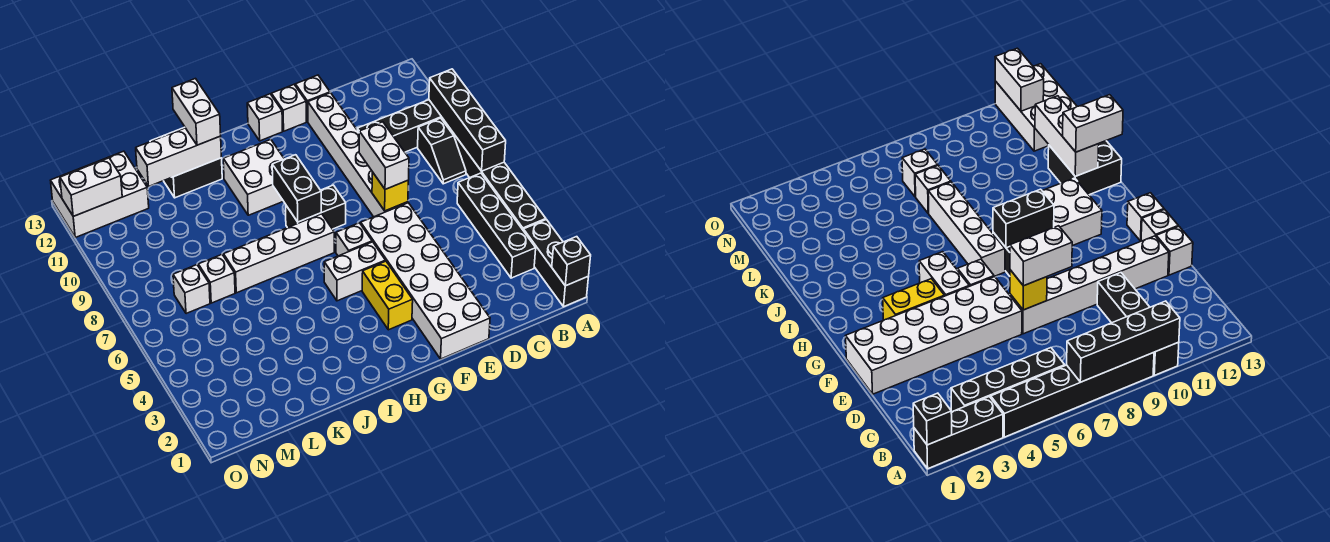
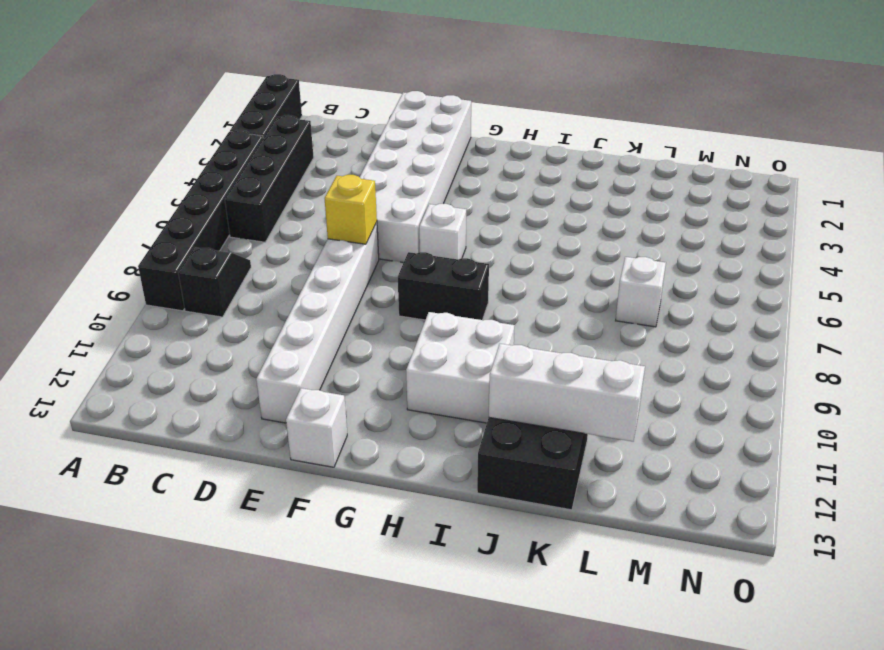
none -> black brick A10:D10 level 1
none -> white brick E13 level 1
none -> yellow brick G3:G4 level 1

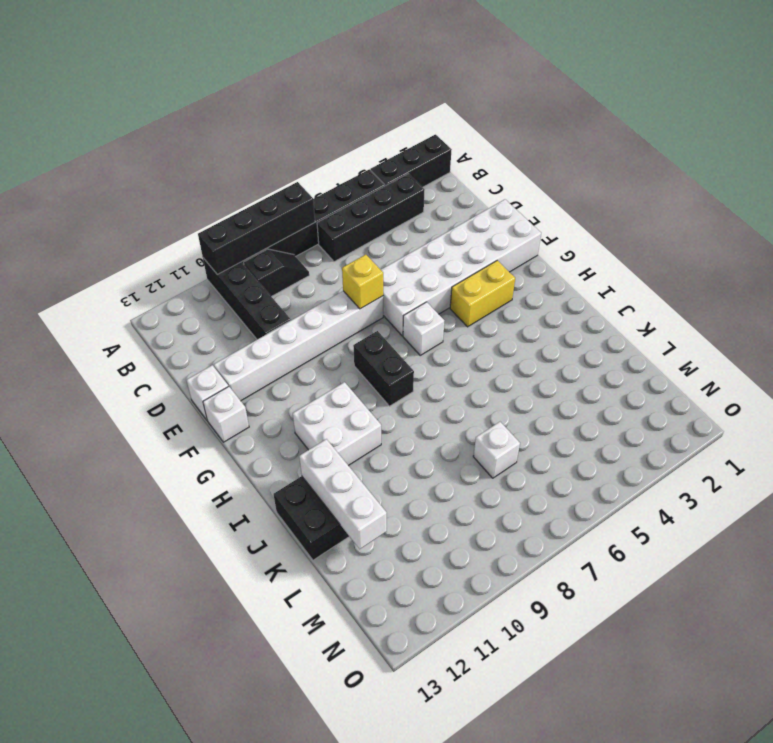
none -> white brick G5:H5 level 1
none -> white brick G13 level 1
none -> white brick H7:K7 level 1

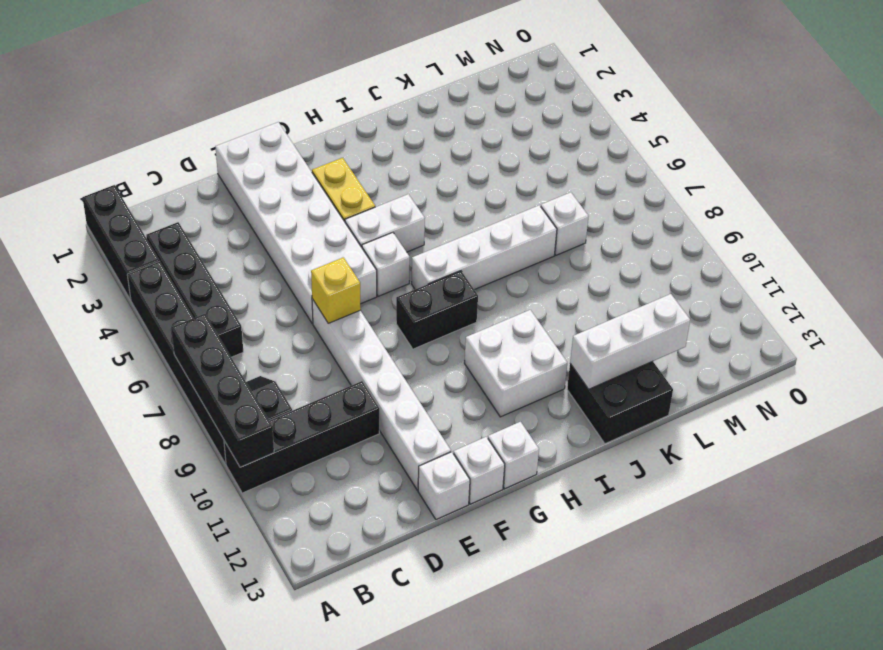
none -> white brick M7 level 1
none -> white brick M12:O13 level 1
none -> black brick A1 level 2

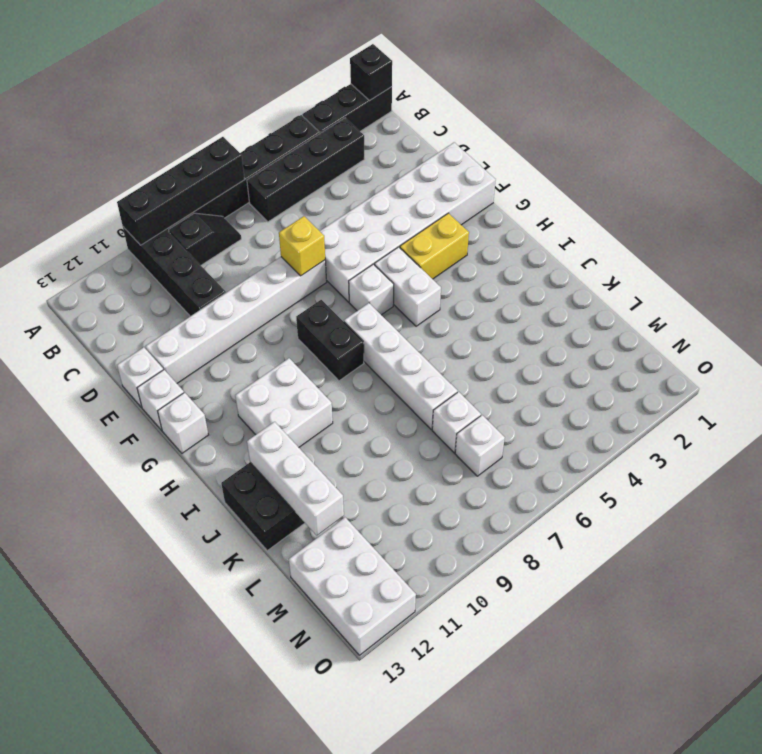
none -> black brick H8:H9 level 2
none -> white brick N12:O12 level 2
none -> white brick E7:E8 level 3

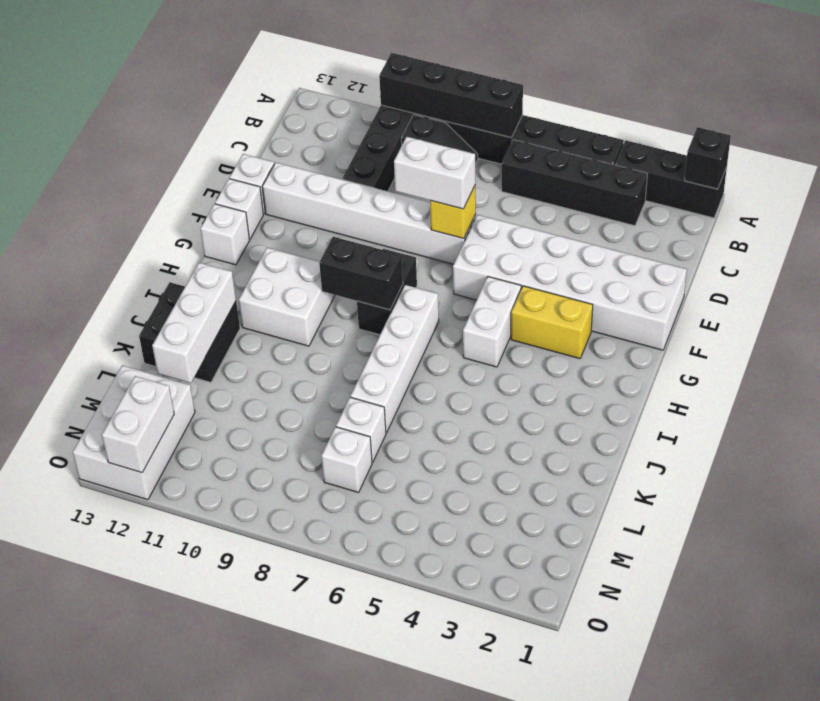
none -> white brick G6 level 1
none -> white brick J12:J13 level 3

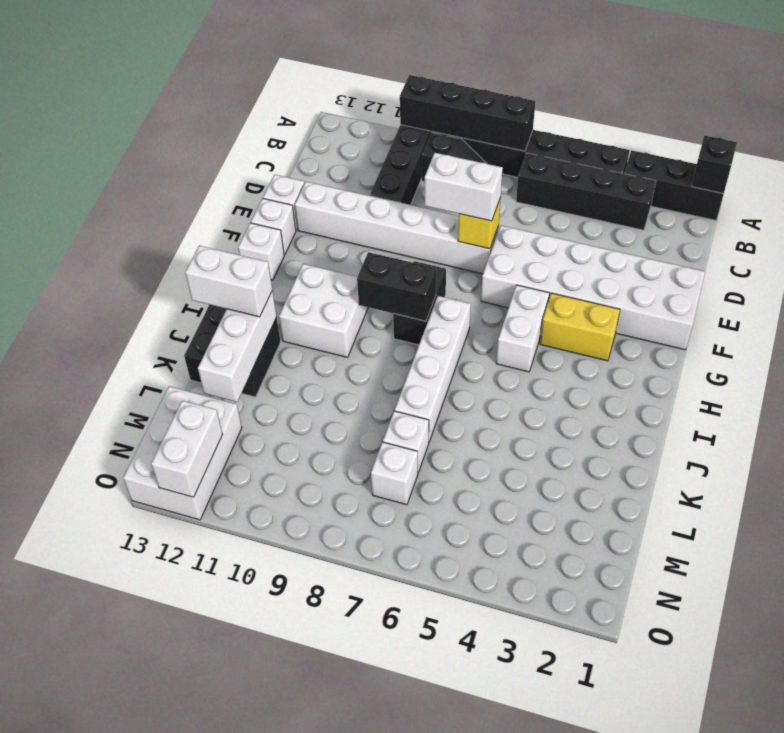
none -> white brick G6 level 1

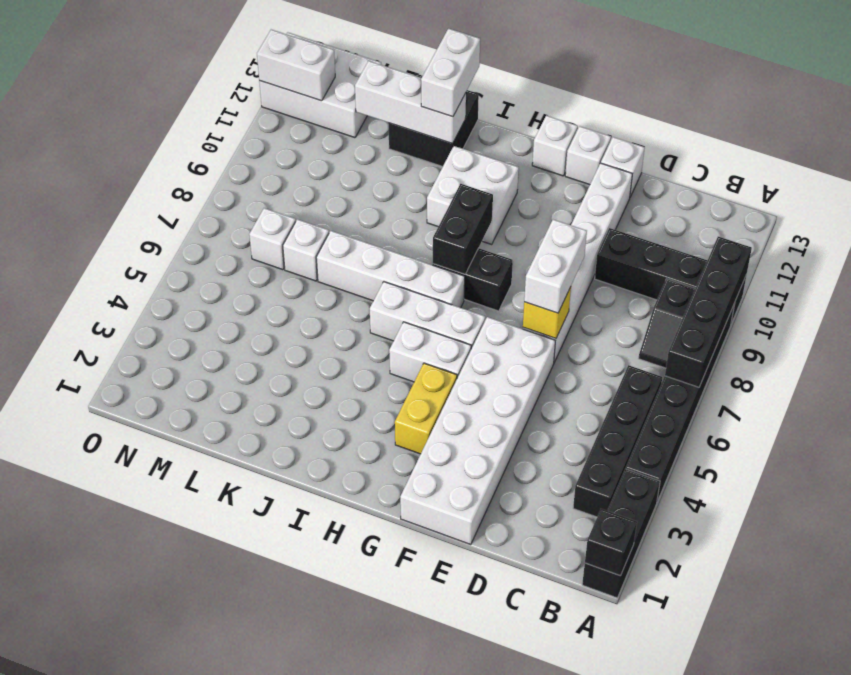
white brick G6:I6 level 1 -> white brick G6 level 1

